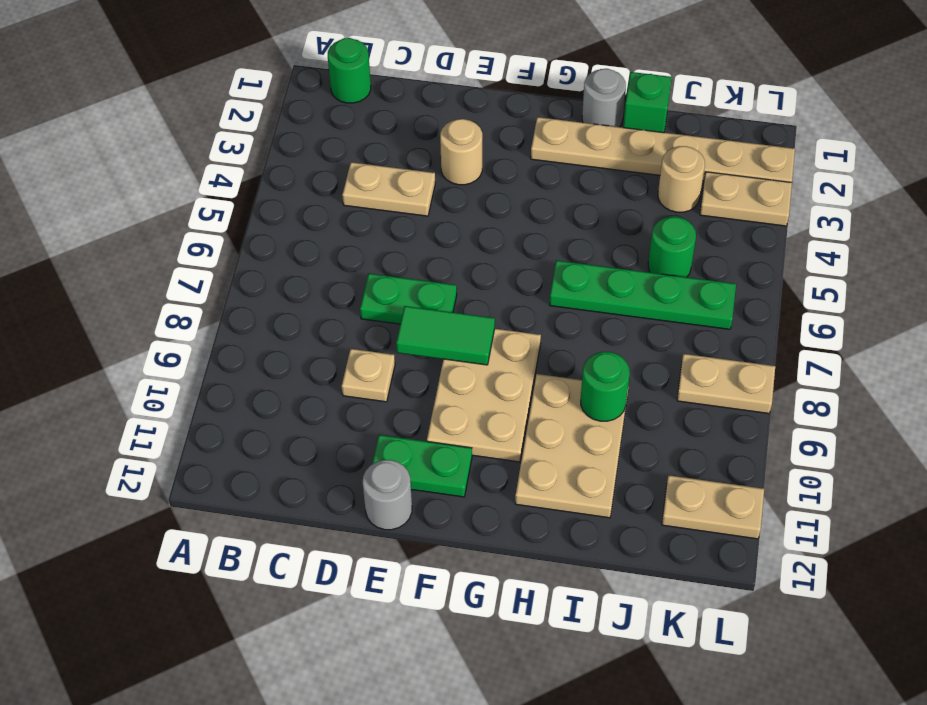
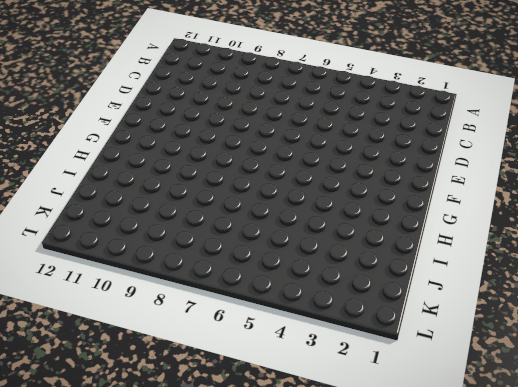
none -> green round brick B1 level 1
none -> tan plate C4:D4 level 1
none -> green plate D7:E7 level 1

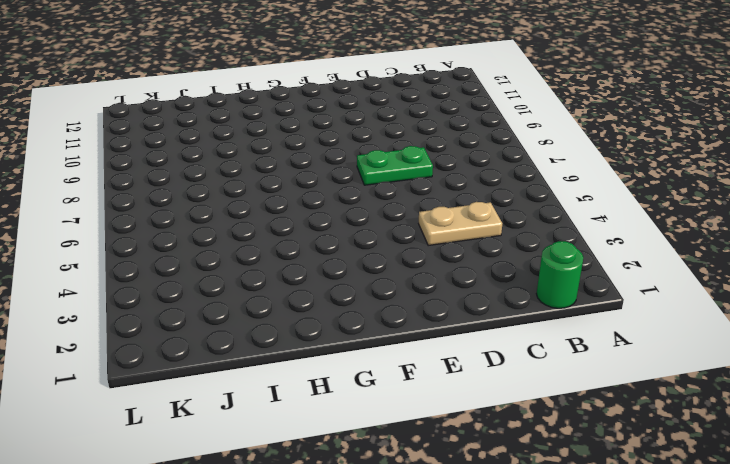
none -> tan plate D9 level 1
none -> tan round brick E3 level 1
none -> green plate E11:F11 level 1

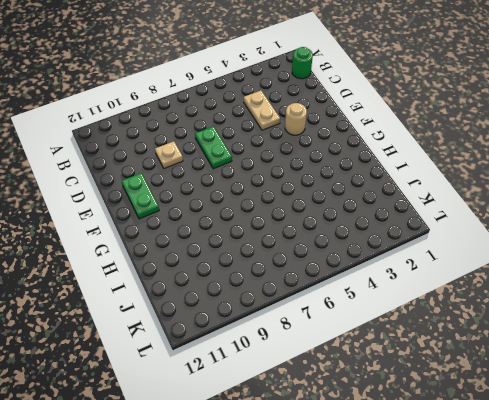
none -> grey round brick E12 level 1
none -> tan plate F8:G10 level 1
none -> tan plate G2:L2 level 1

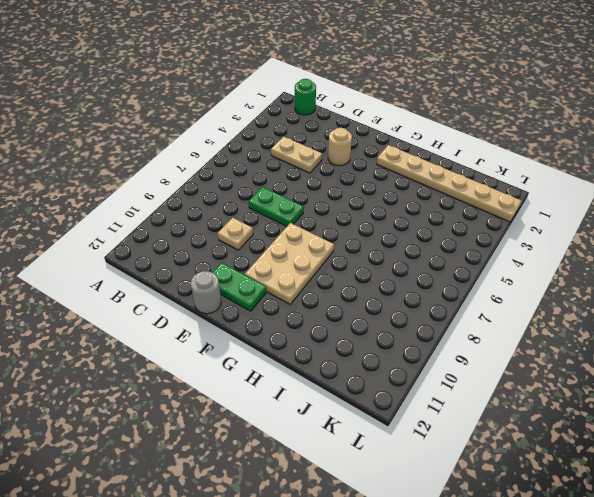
none -> grey round brick H1 level 1
none -> green plate H6:K6 level 1
none -> tan plate H9:I11 level 1

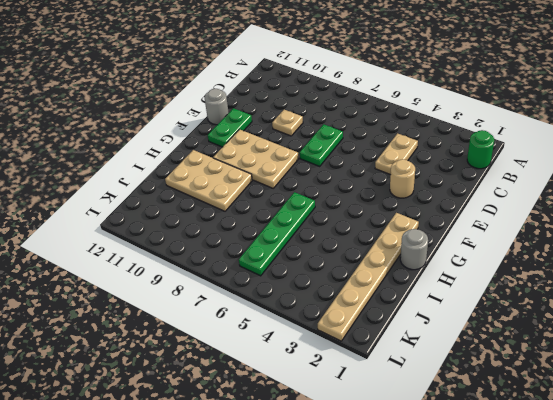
none -> green brick I1 level 1
none -> tan round brick J3 level 1
none -> green round brick J5 level 1

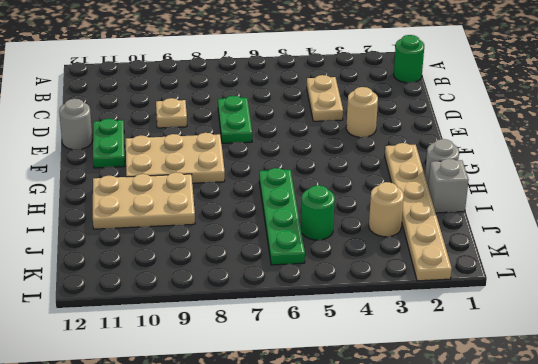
grey brick I1 level 1 -> green brick I1 level 1
none -> tan plate K3:L3 level 1
none -> tan plate K8:L8 level 1
none -> tan plate K11:L11 level 1

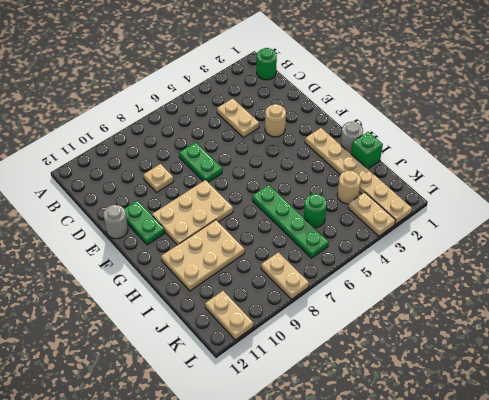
none -> green tile E8:F8 level 2
none -> green round brick I9 level 2

